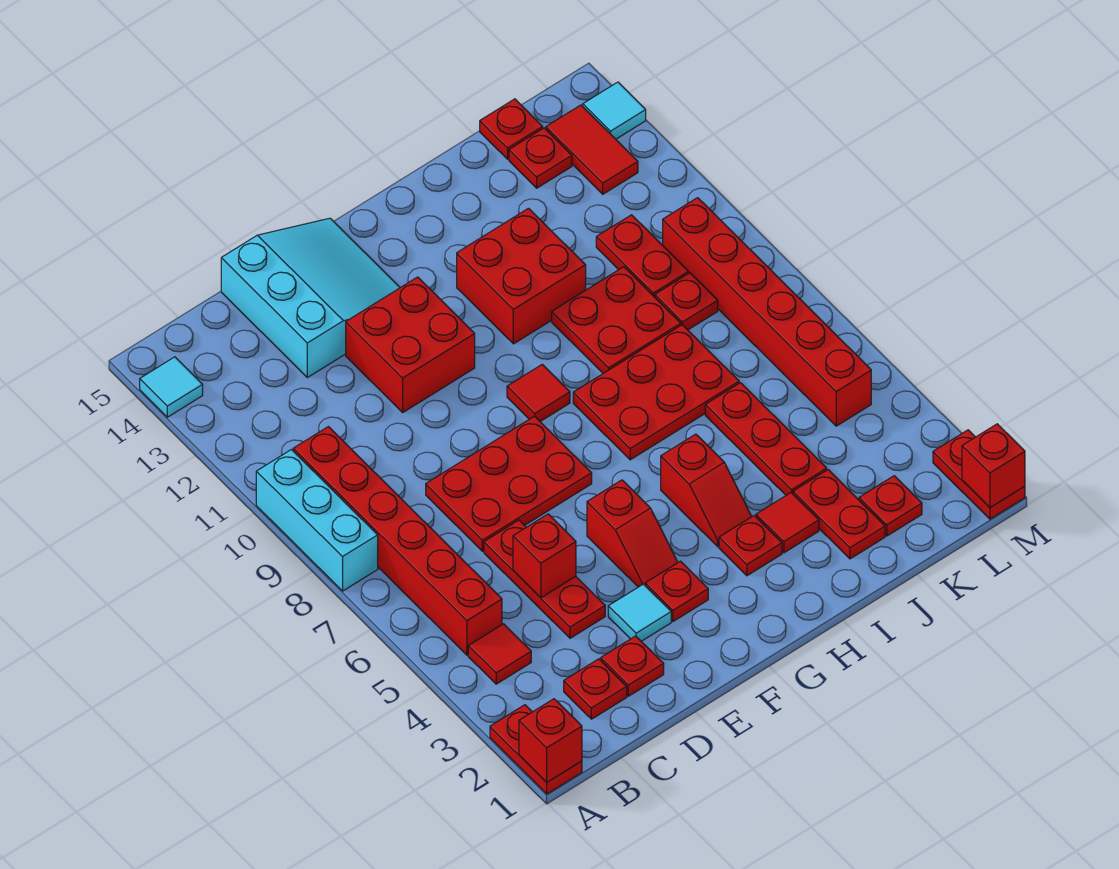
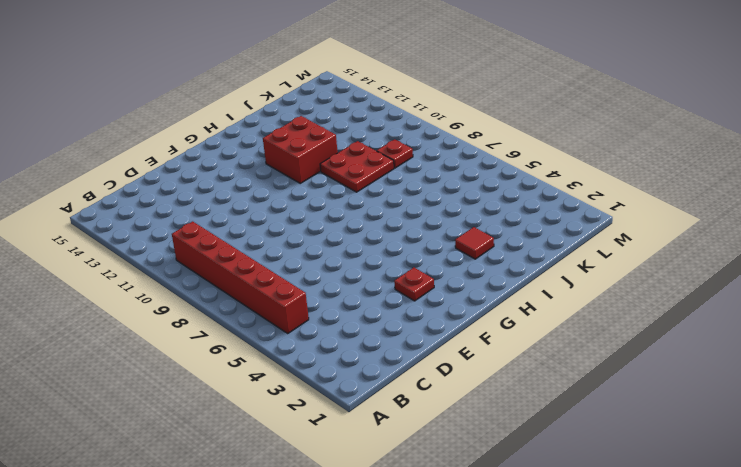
none -> red plate A1:A2 level 1
none -> cyan brick A8:A10 level 1
none -> cyan tile A14 level 1
none -> red tile B4 level 1

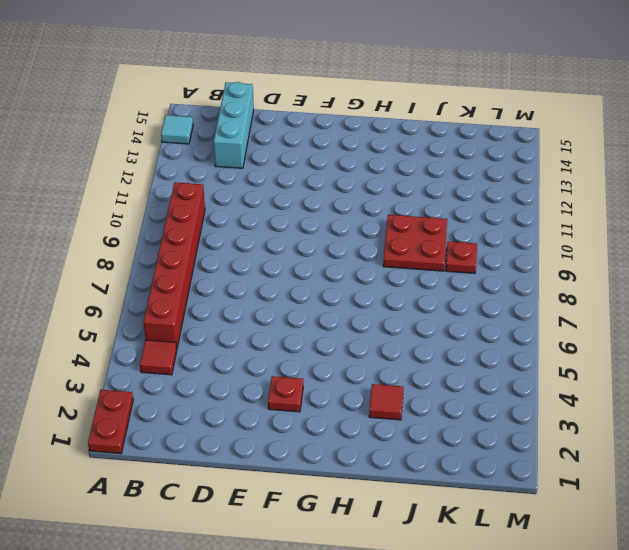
cyan brick C13:C15 level 1 -> cyan brick A8:A10 level 1
none -> red plate C2 level 1
none -> red plate D2 level 1
none -> red plate D4:D6 level 1
none -> red plate D7:F8 level 1

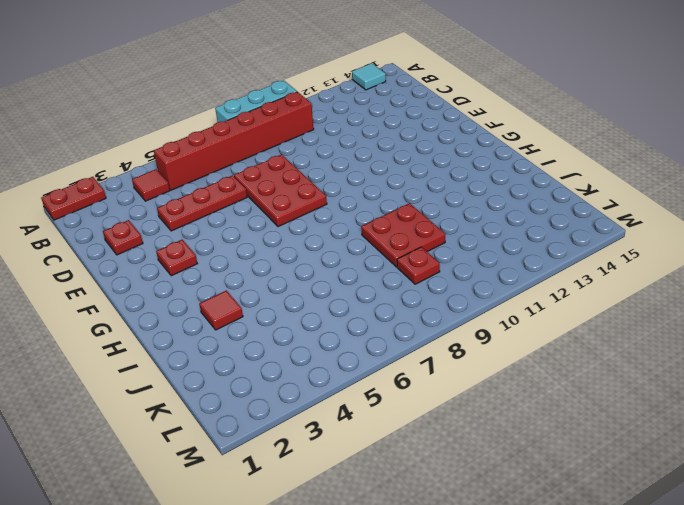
none -> red plate C2 level 1
none -> cyan slope D13:F15 level 1 top D
none -> cyan tile E3 level 1
none -> red brick E11:F12 level 1

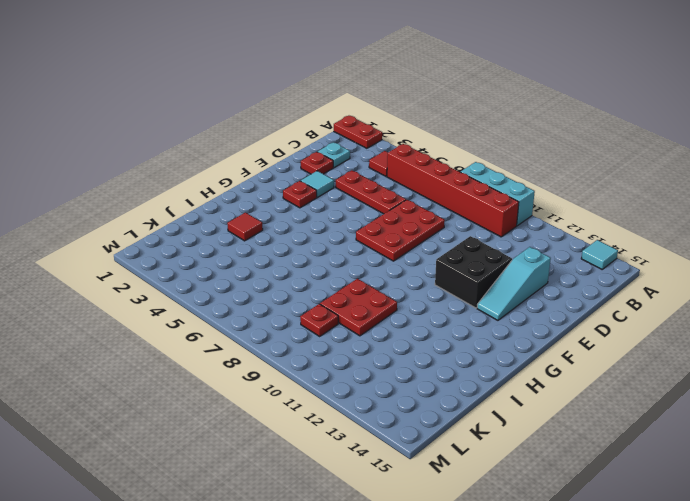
cyan plate C2 level 1 -> red plate C2 level 1
cyan slope D13:F13 level 1 top D -> cyan slope D13:F15 level 1 top D
black brick E11:F12 level 1 -> red brick E11:F12 level 1
none -> red slope F4:F5 level 1 top 5
none -> red tile G9 level 1
none -> red plate H3 level 1
none -> red slope H4:H5 level 1 top 5

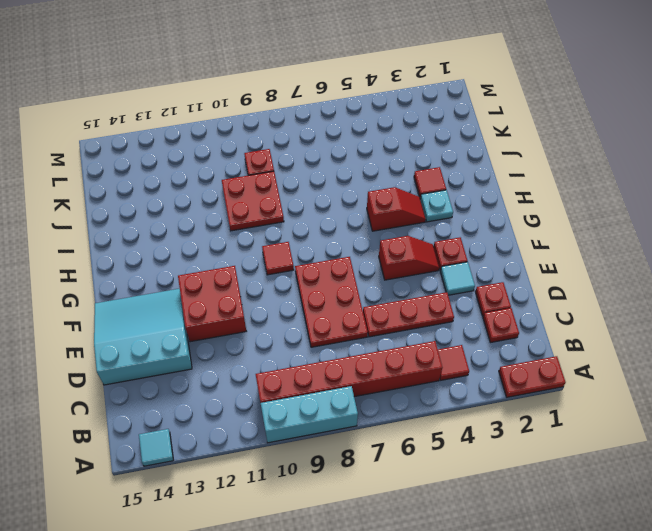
cyan plate H3 level 1 -> red plate H3 level 1
none -> red plate H7:J8 level 1
none -> red brick H11:I12 level 1
none -> red plate J2:J3 level 1
none -> red plate J4:J6 level 1

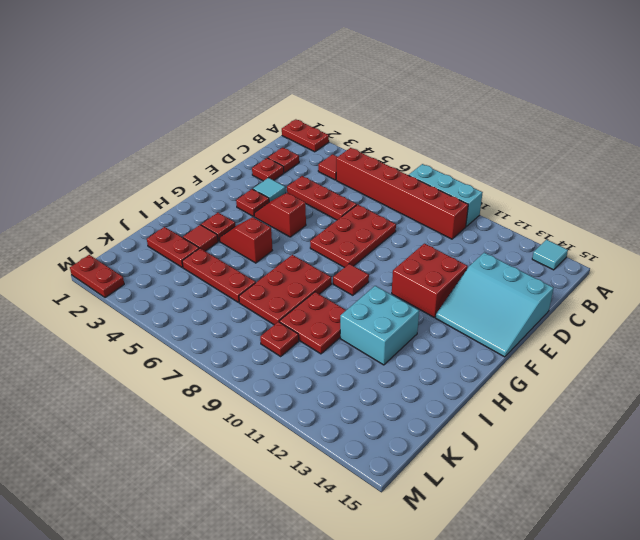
cyan brick H11:I12 level 1 -> red brick H11:I12 level 1
none -> red plate K2 level 1
none -> red plate K10:K11 level 1
none -> red plate K14 level 1
none -> red plate K15 level 1

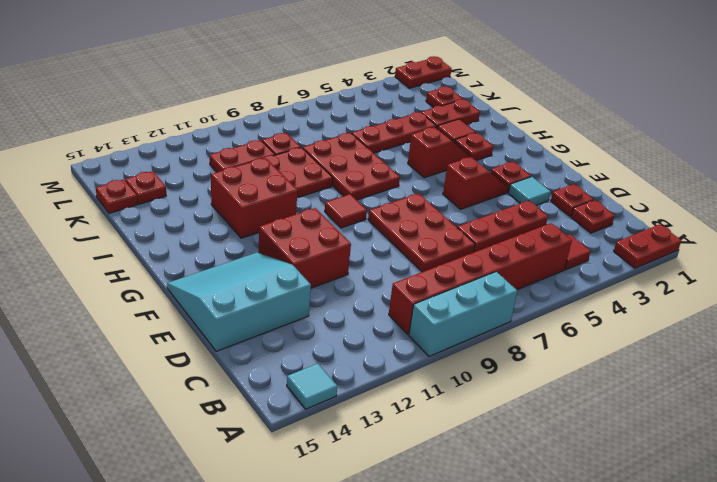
none -> red brick L5:L10 level 1
none -> red tile L13:L14 level 1
none -> cyan tile M14 level 1
none -> red brick A1 level 2

